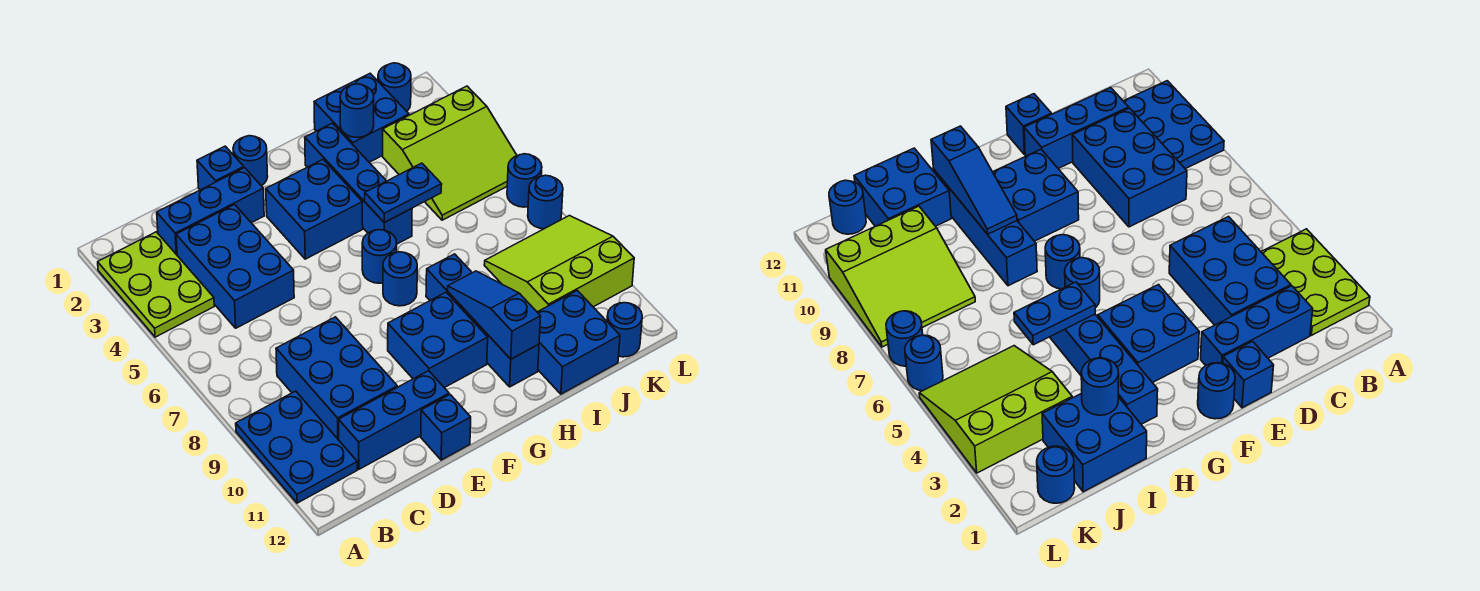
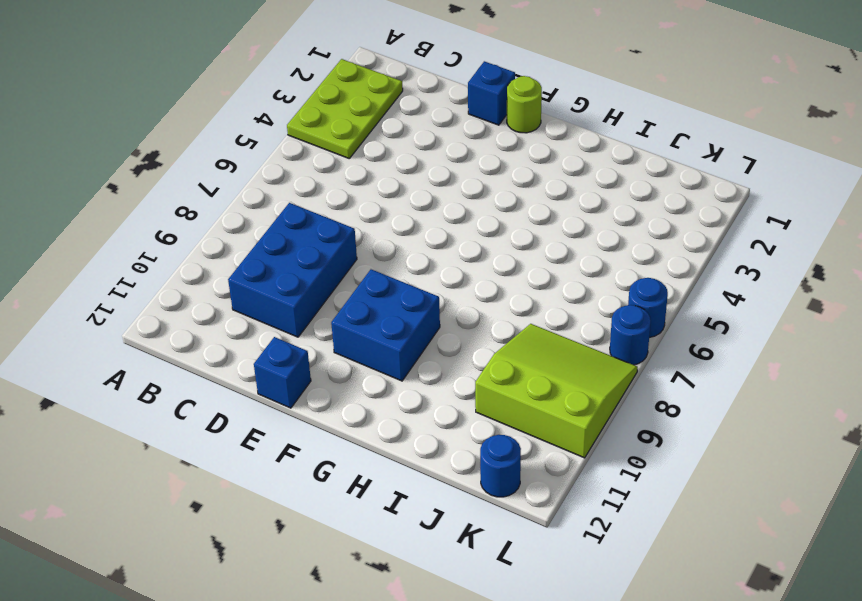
lime round brick F1 level 1 -> blue round brick F1 level 1
none -> blue plate A9:B11 level 1
none -> blue brick C2:E2 level 1
none -> blue brick C3:D5 level 1

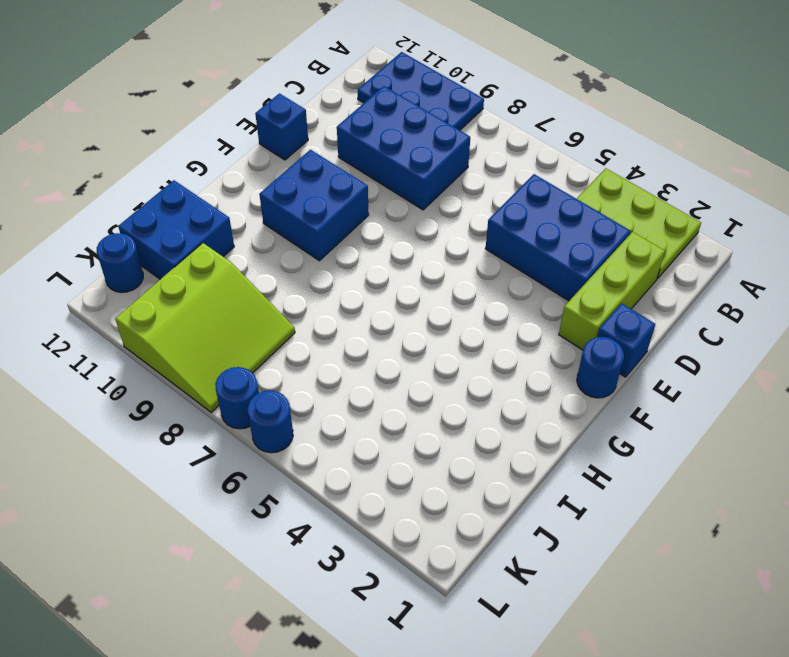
lime brick C2:E2 level 1 -> blue brick C2:E2 level 1
none -> blue brick C11:E11 level 1
none -> blue brick F3:G4 level 1
none -> blue round brick G6 level 1

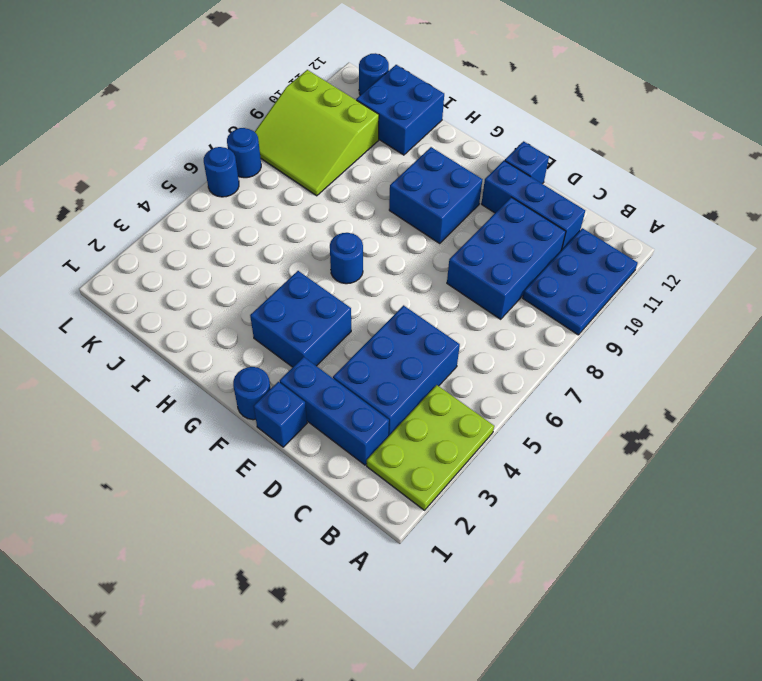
none -> blue round brick G7 level 1
none -> blue brick H2:H5 level 1
none -> blue brick H8:H11 level 1

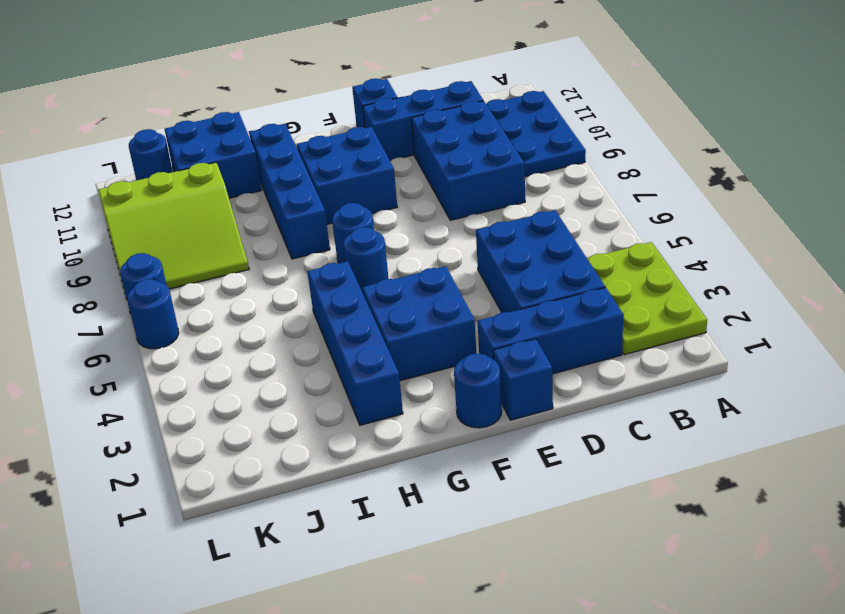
none -> blue brick I1:J2 level 1
none -> lime slope J3:L5 level 1 top 3
none -> blue round brick K1 level 1

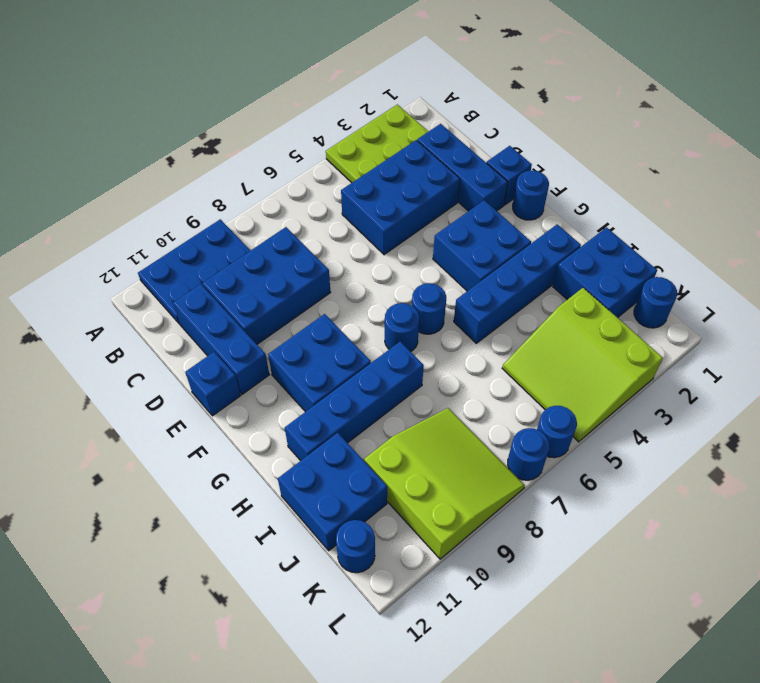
none -> blue plate H5:I5 level 2
none -> blue slope H9:H11 level 2 top 11
none -> blue round brick I2 level 2

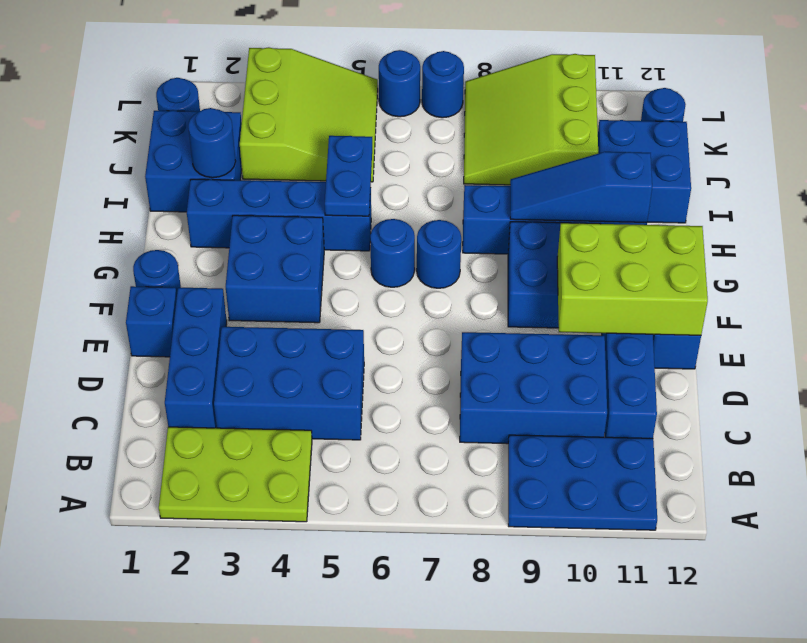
lime brick E10:F12 level 2 -> none

